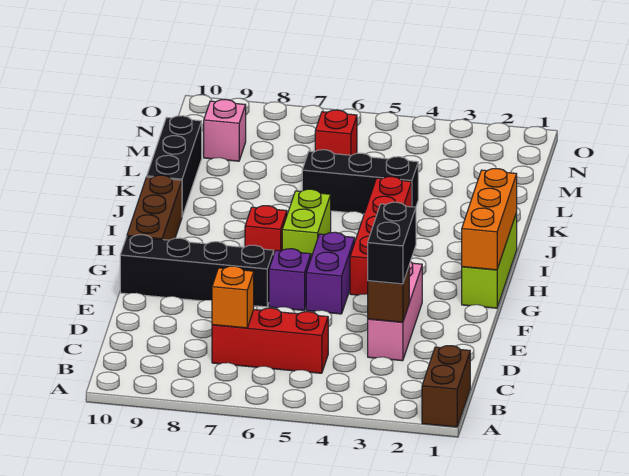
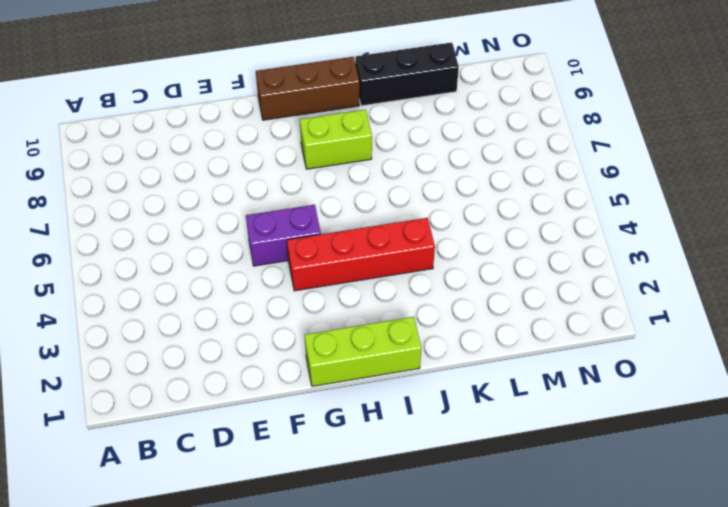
lime brick H8:I8 level 1 -> lime brick H6:I6 level 1
none -> brown brick A1:B1 level 1
none -> red brick C5:C7 level 1
none -> pink brick D3:F3 level 1

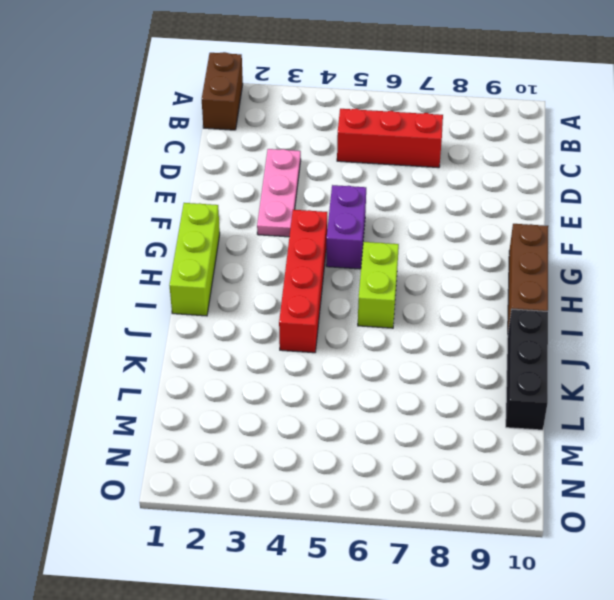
pink plate D3:F3 level 1 -> pink brick D3:F3 level 1
none -> purple brick F6 level 1
none -> black brick F7:F10 level 1
none -> red brick H7 level 1

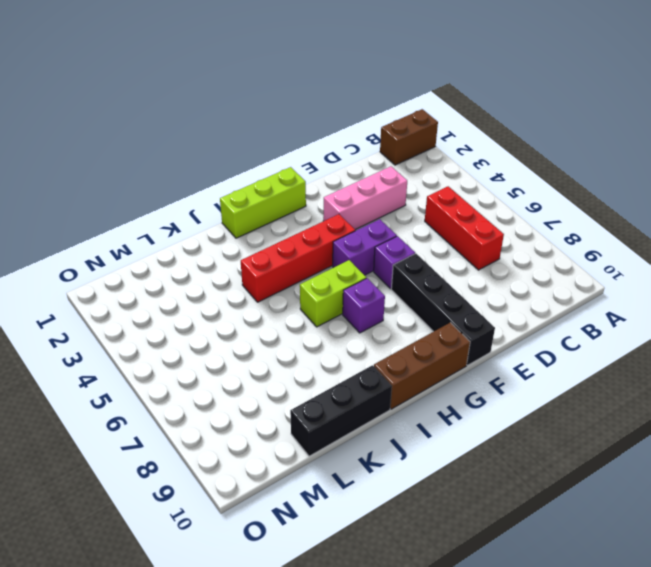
purple brick H7 level 1 -> red brick H7 level 1
none -> black brick K4:K6 level 1
none -> red brick M6 level 1
none -> pink brick M9 level 1

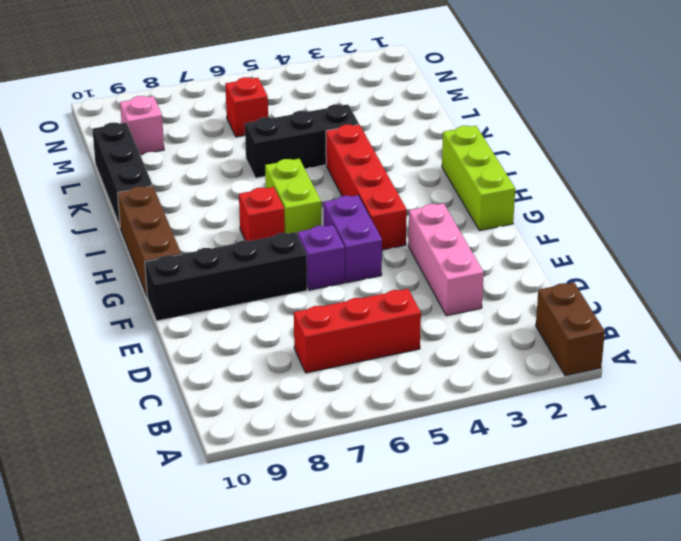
none -> orange brick C7 level 2
none -> brown brick D3 level 2
none -> orange brick G1:I1 level 2

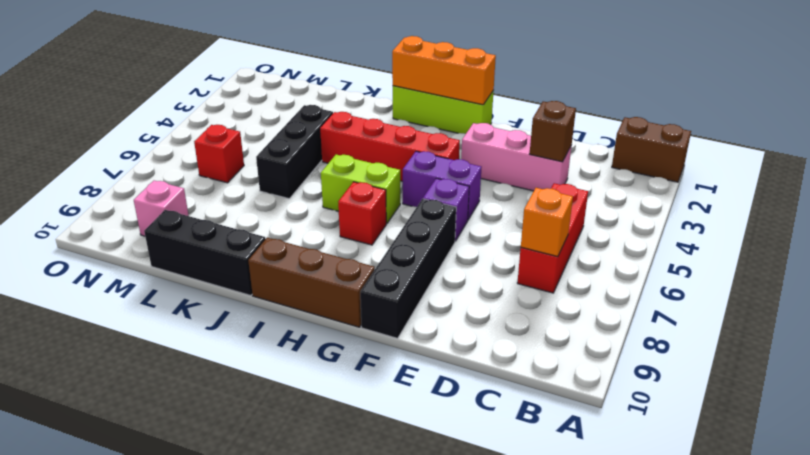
none -> black brick D3:E3 level 3

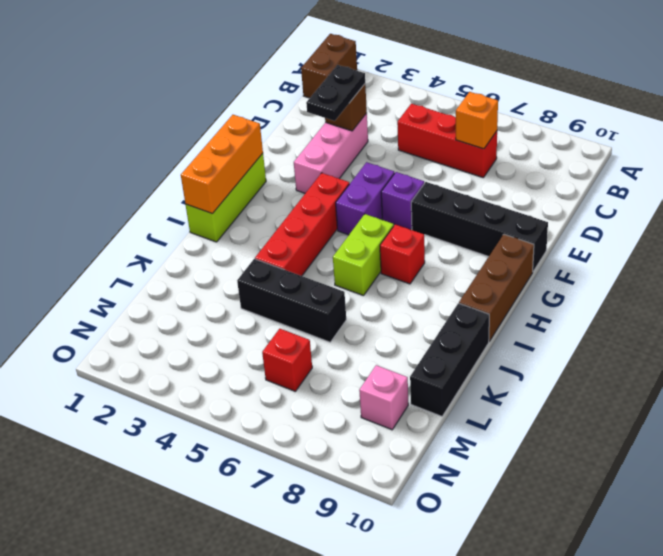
black plate D3:E3 level 3 -> black brick D3:E3 level 3

